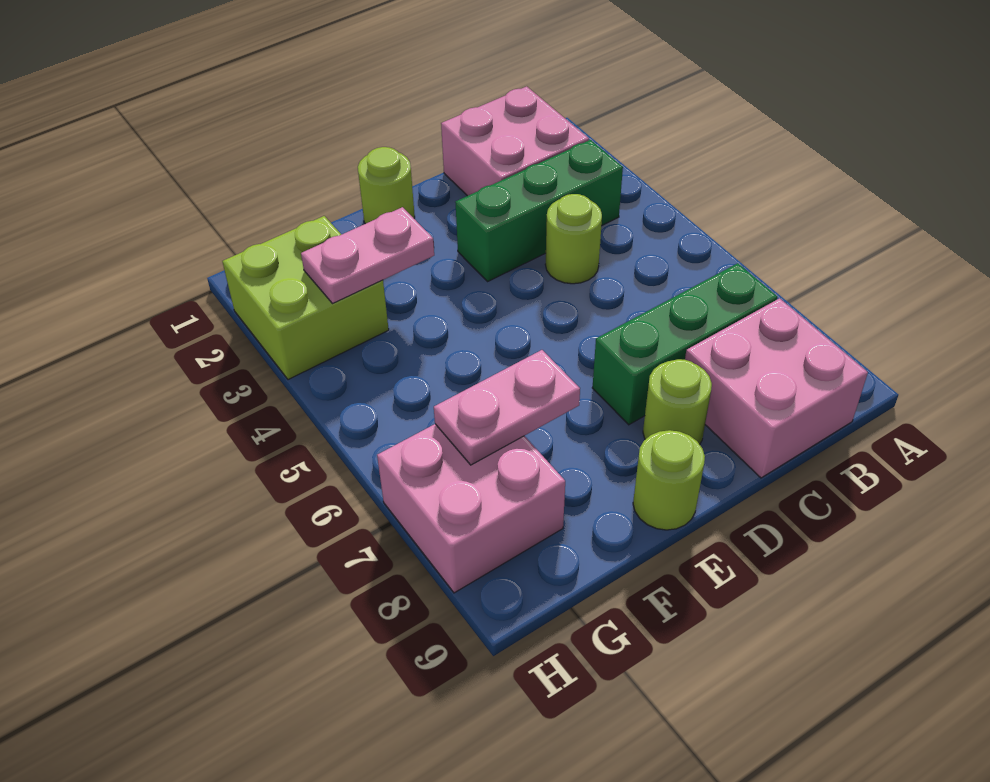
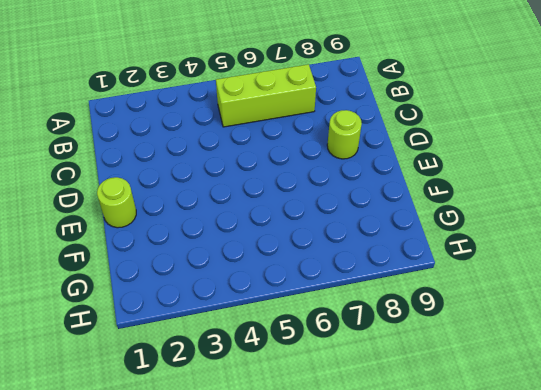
lime brick B5:B7 level 1 -> green brick B7:D7 level 1
none -> pink brick B1:C2 level 1
none -> green brick B3:D3 level 1
none -> pink brick B8:C9 level 1

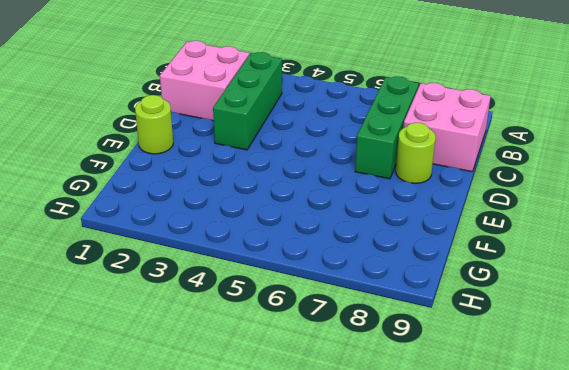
none -> lime round brick C4 level 1
none -> lime round brick E9 level 1
none -> lime brick G2:H3 level 1

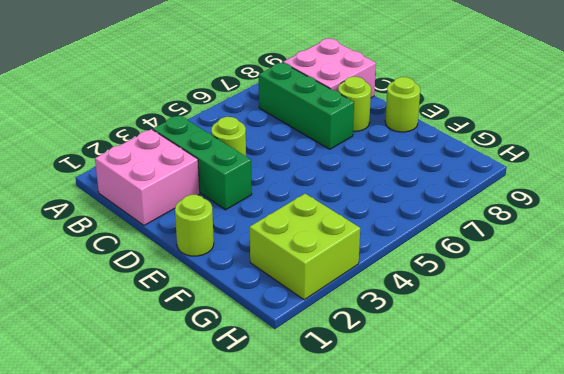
none -> pink brick G7:H8 level 1
none -> pink plate F3:G3 level 2
none -> pink plate F7:G7 level 2

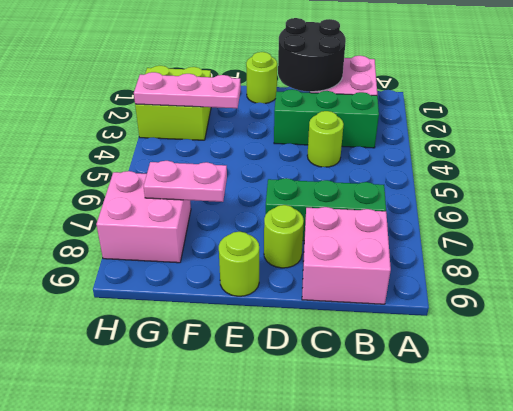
black round brick C1:D2 level 2 -> none
pink plate F3:H3 level 2 -> pink plate F3:G3 level 2

